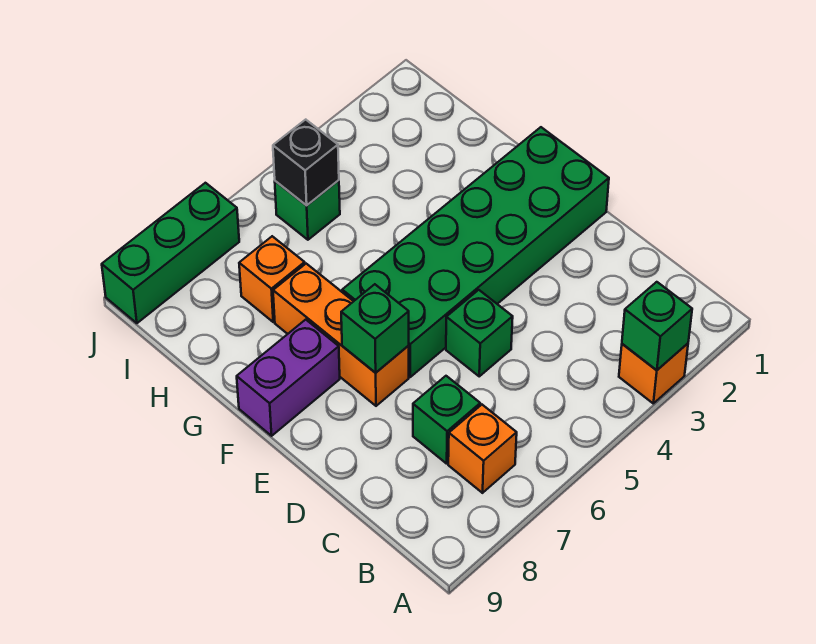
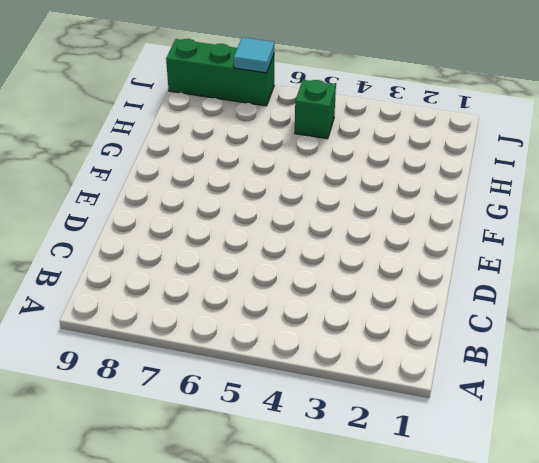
cyan tile J7 level 2 -> none
none -> orange brick A3 level 1
none -> orange brick B7 level 1
none -> green brick C7 level 1

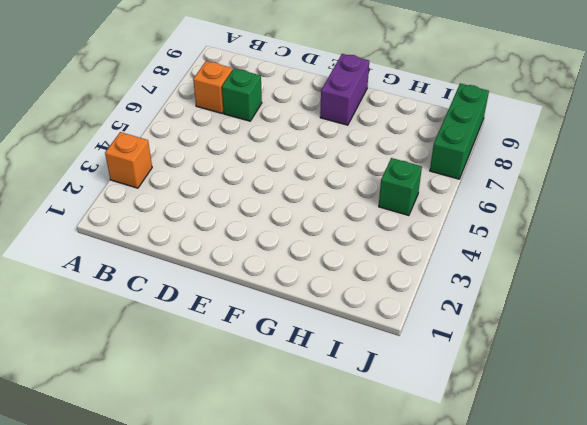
none -> green brick D5 level 1
none -> green brick E1:F6 level 1
none -> orange brick E7:G7 level 1

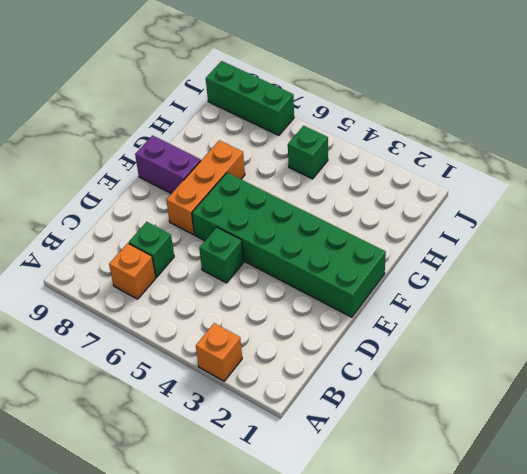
none -> orange brick H7 level 1
none -> green brick A3 level 2
none -> green brick E7 level 2

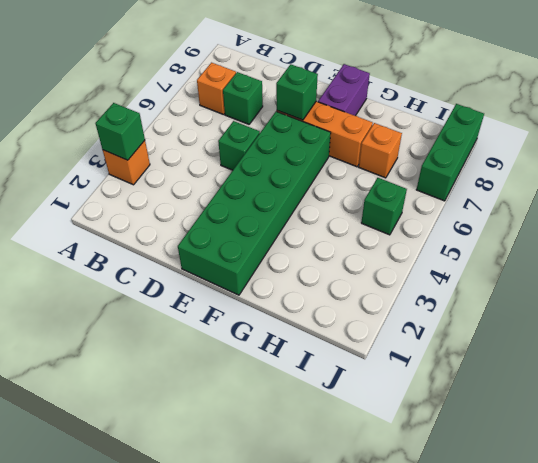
none -> black brick I5 level 2

